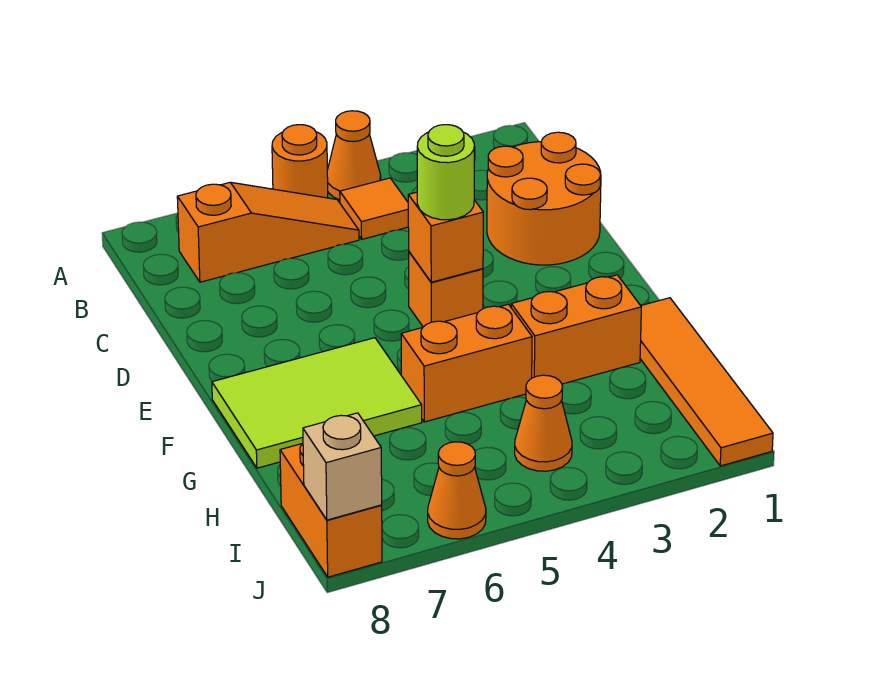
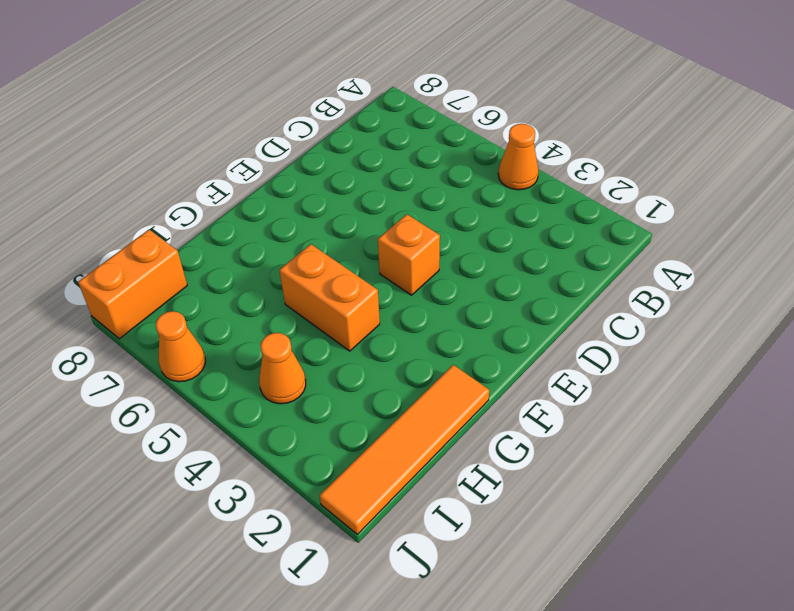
none -> orange round brick A5 level 1
none -> orange tile B4 level 1
none -> orange slope B5:B7 level 1 top 7

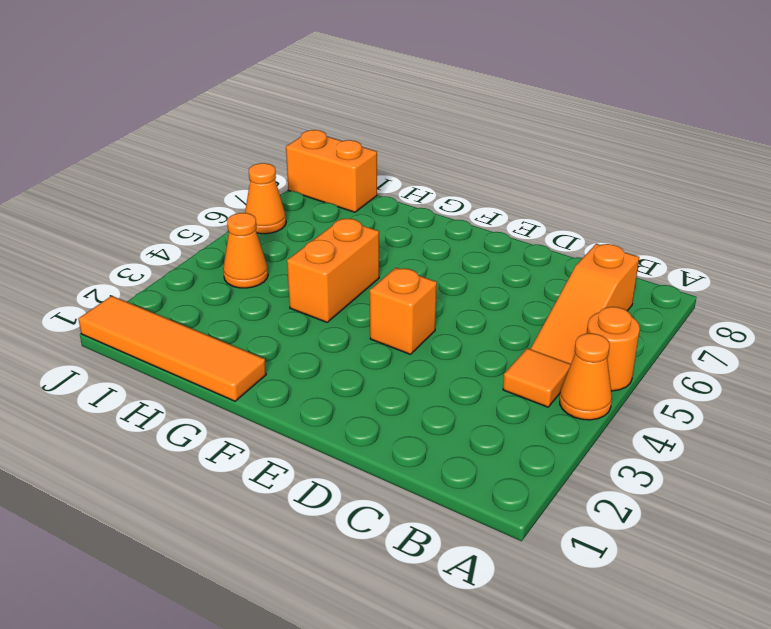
none -> orange round brick C1:D2 level 1
none -> lime tile F6:G8 level 1
none -> orange brick G2:G3 level 1

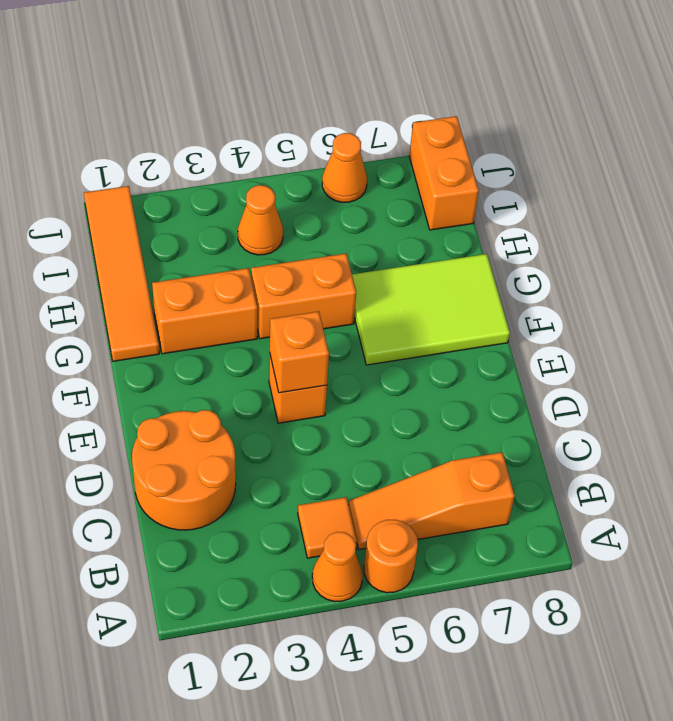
none -> tan brick J8 level 2
none -> lime round brick E4 level 3

